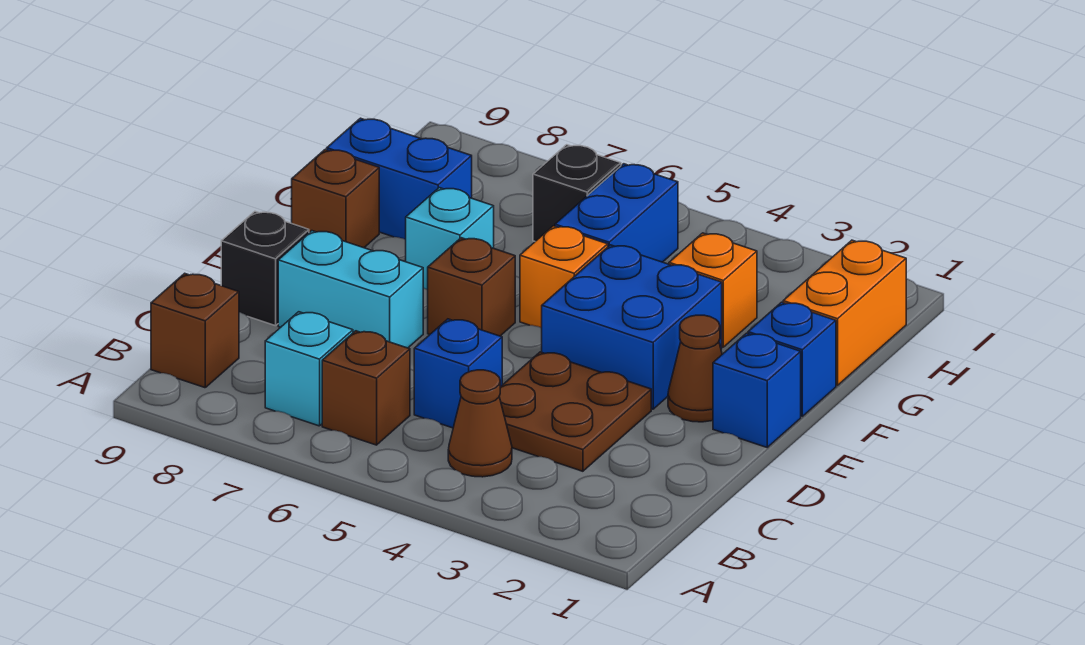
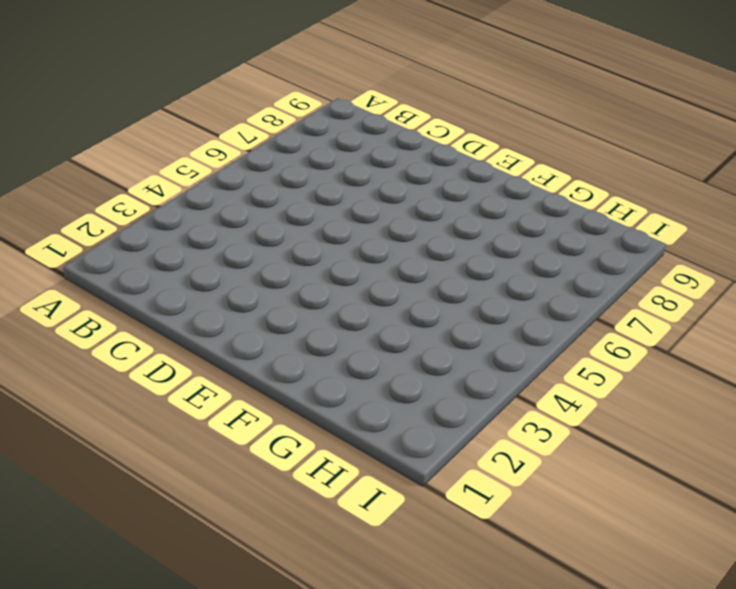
none -> brown cone B4 level 1
none -> brown brick B6 level 1
none -> cyan brick B7 level 1

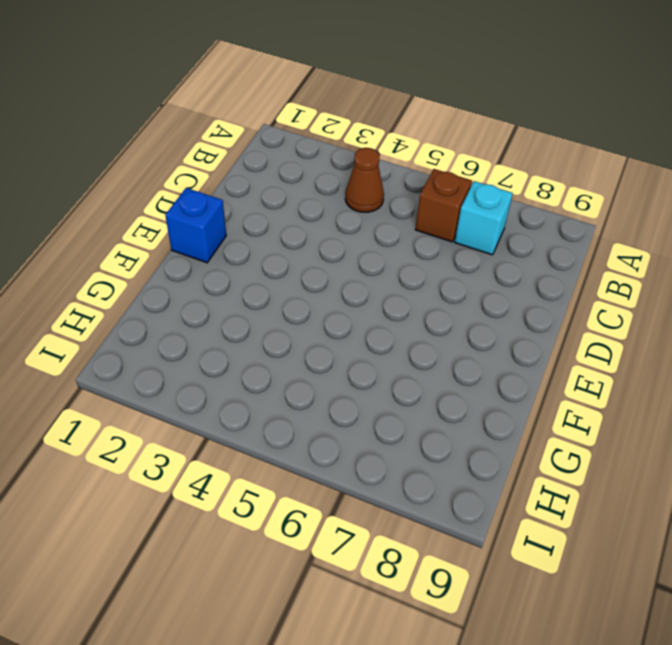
none -> brown brick B9 level 1
none -> brown plate C3:D4 level 1
none -> blue brick C5 level 1

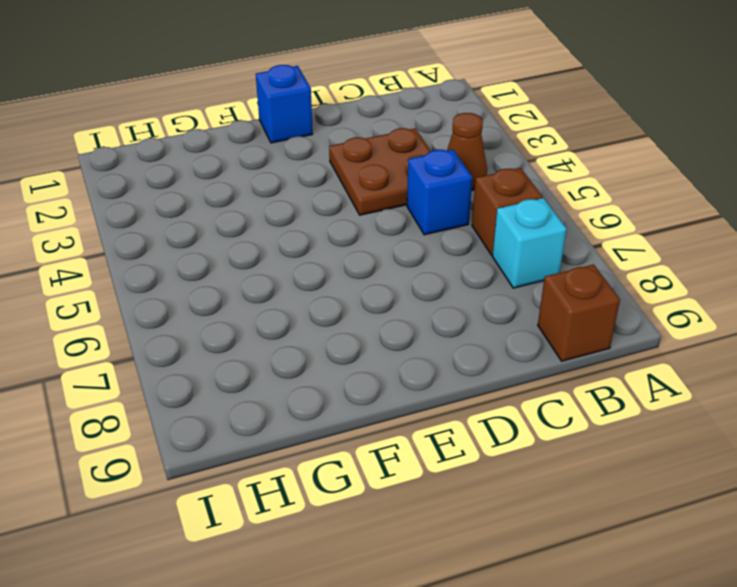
none -> cyan brick D7:D8 level 1
none -> black brick D9 level 1
none -> brown cone E2 level 1

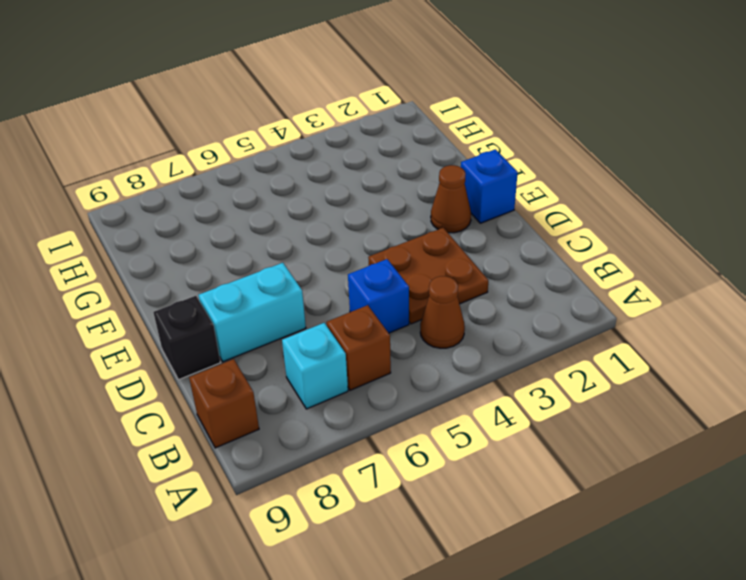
none -> blue brick E3:F4 level 1
none -> brown brick E6 level 1
none -> blue brick F1 level 1

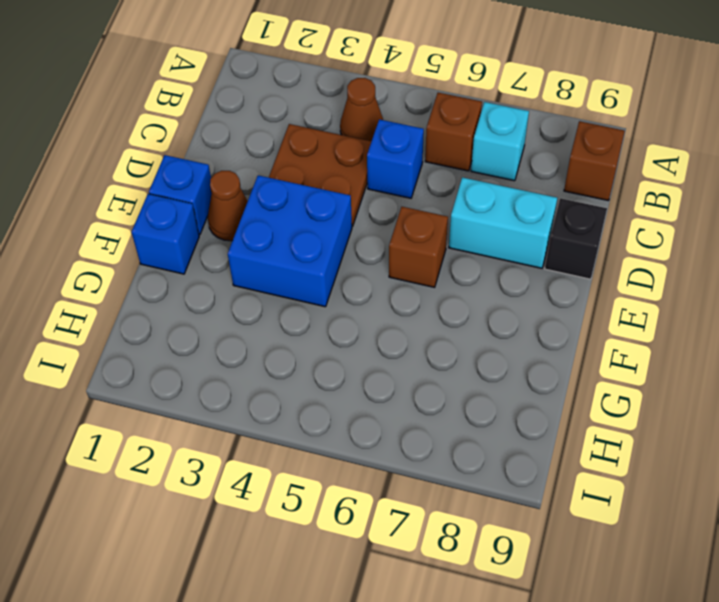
none -> orange brick F5 level 1
none -> cyan brick F7 level 1
none -> brown brick F9 level 1

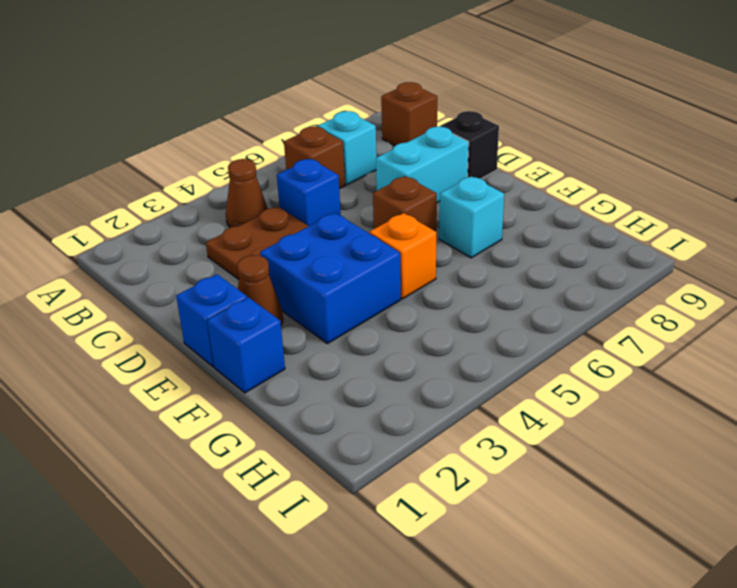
none -> brown brick F9 level 1
none -> orange brick G1:H1 level 1
none -> orange brick G3 level 1

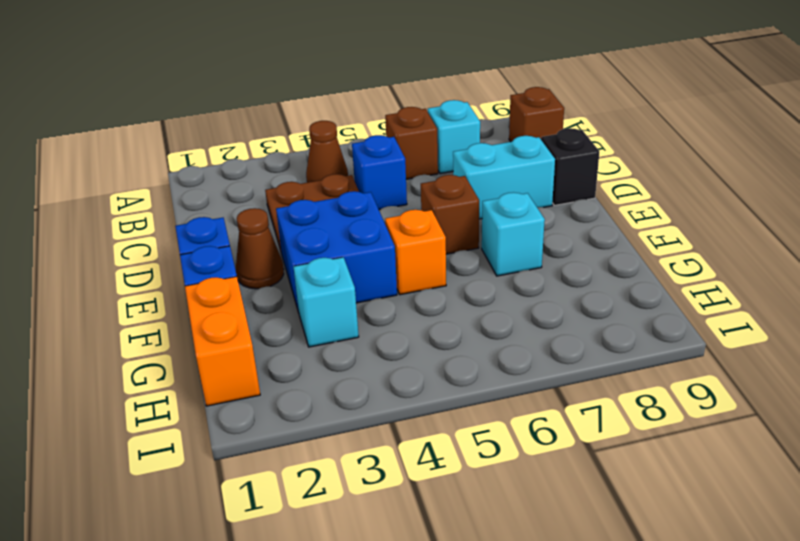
cyan brick G3 level 1 -> orange brick G3 level 1
none -> brown brick F9 level 1
none -> blue brick G5:H5 level 1
none -> blue brick G8:G9 level 1

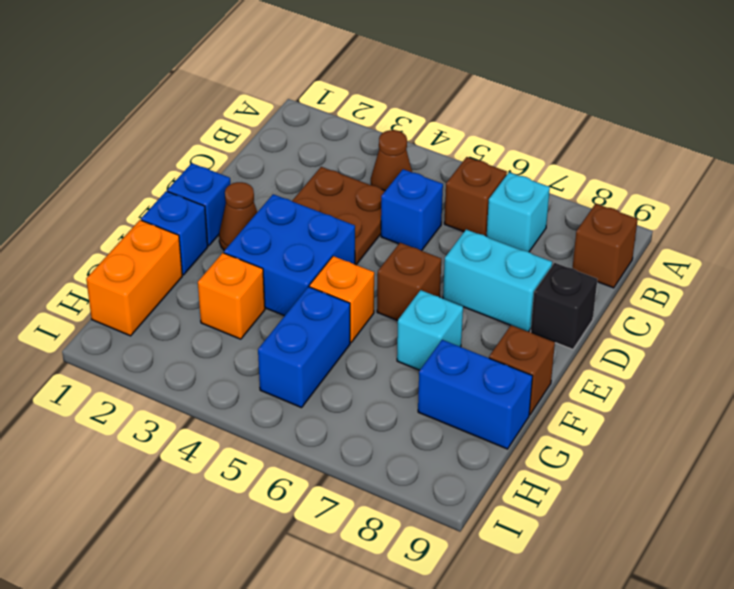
none -> black brick H6 level 1

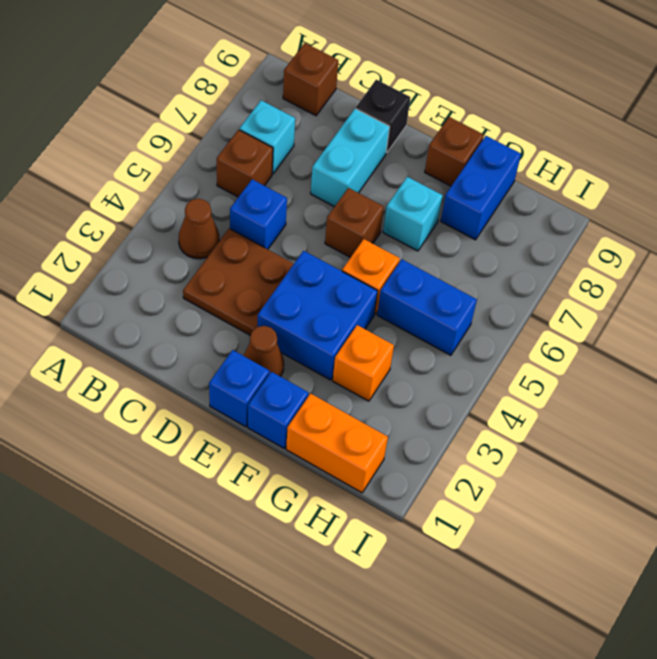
none -> black brick H6 level 1

